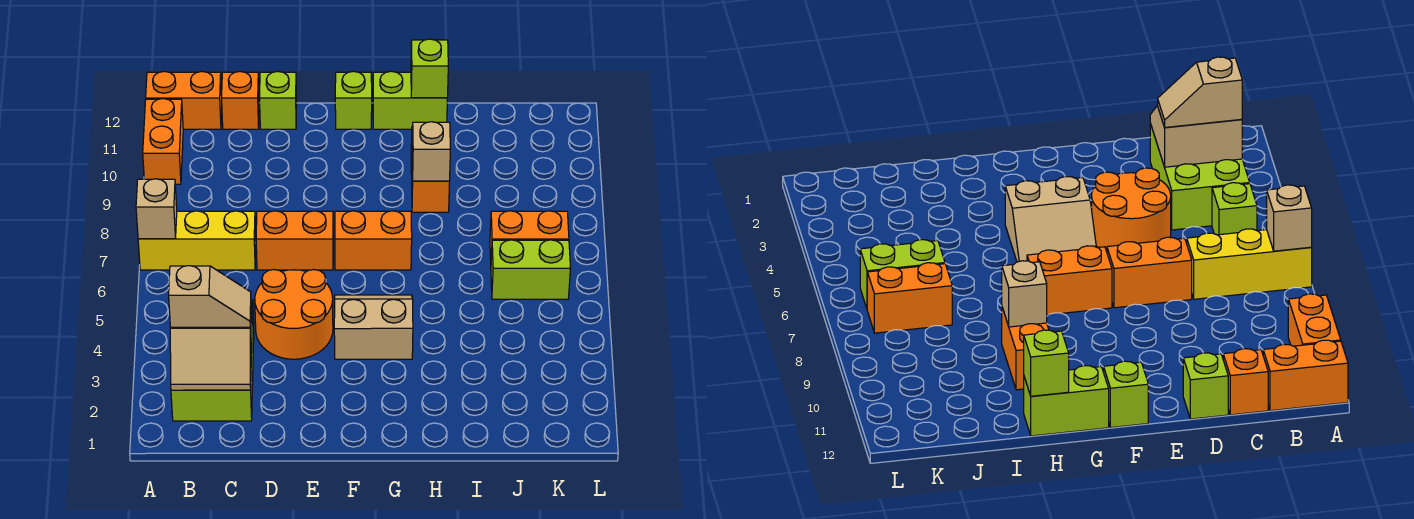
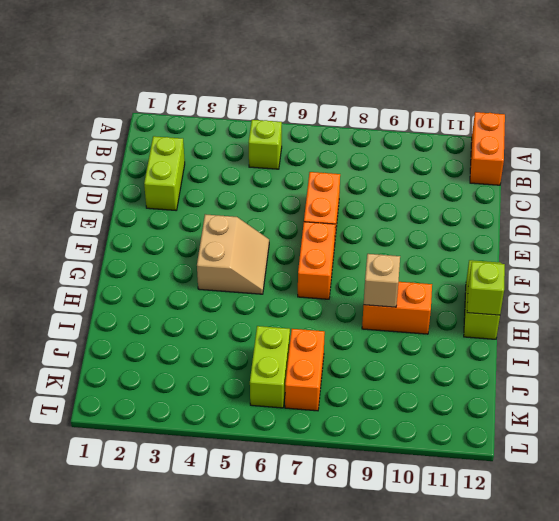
lime brick C2:D2 level 1 -> lime brick B2:C4 level 1
none -> yellow brick A7:C7 level 1
none -> orange brick A10:A11 level 1
none -> orange brick C12 level 1

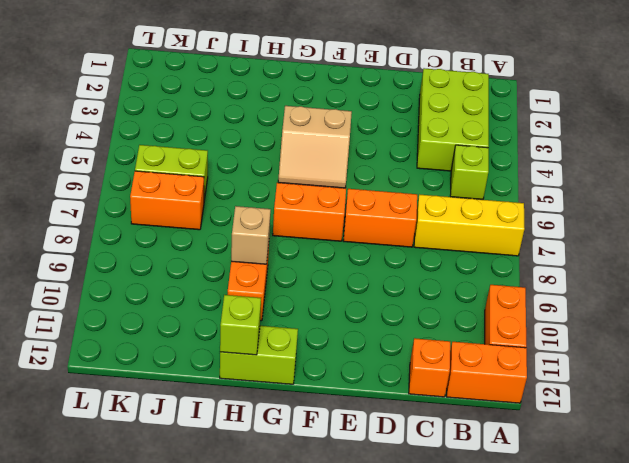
none -> orange round brick D4:E5 level 1
none -> lime brick D12 level 1
none -> lime brick F12 level 1

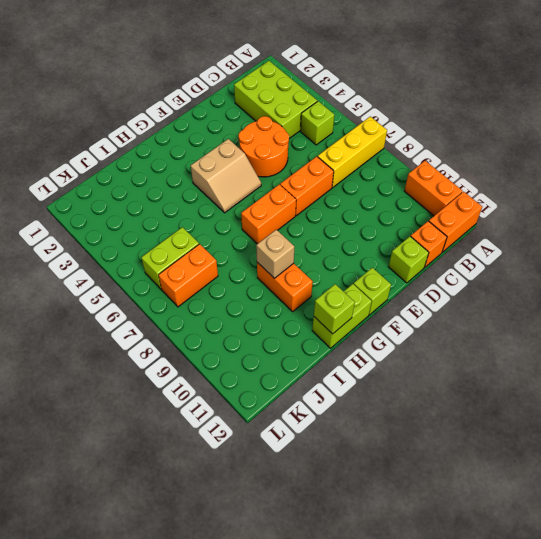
none -> tan brick A7 level 2
none -> tan slope B2:C3 level 2 top 3
none -> tan slope B3:C3 level 3 top B

